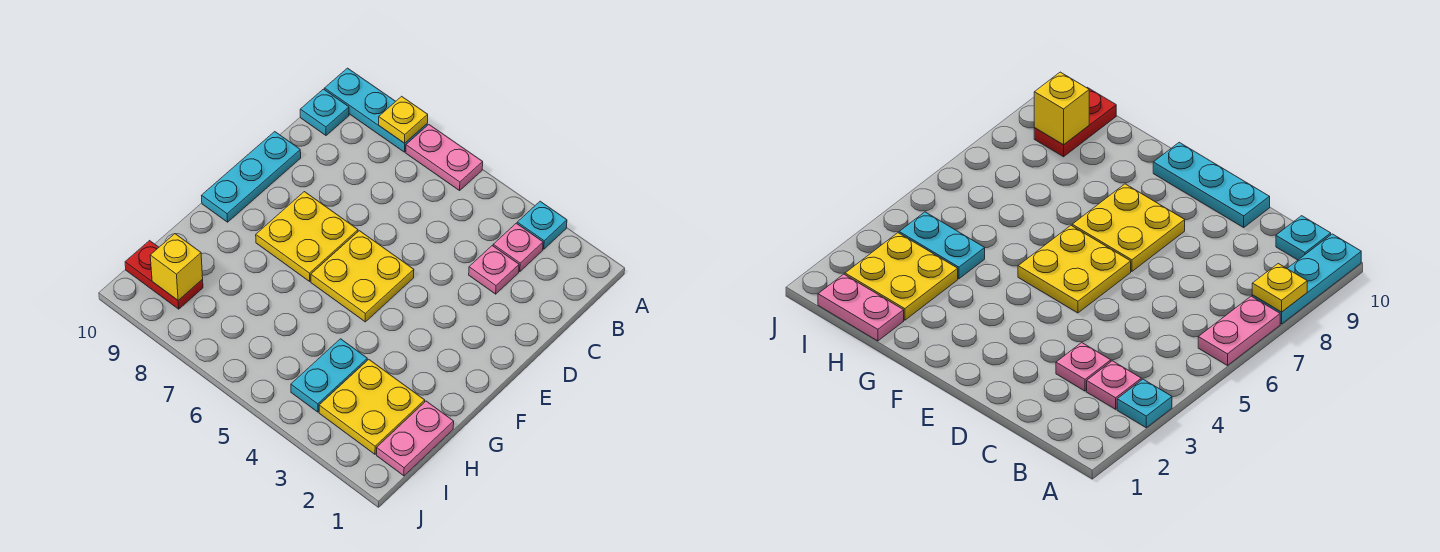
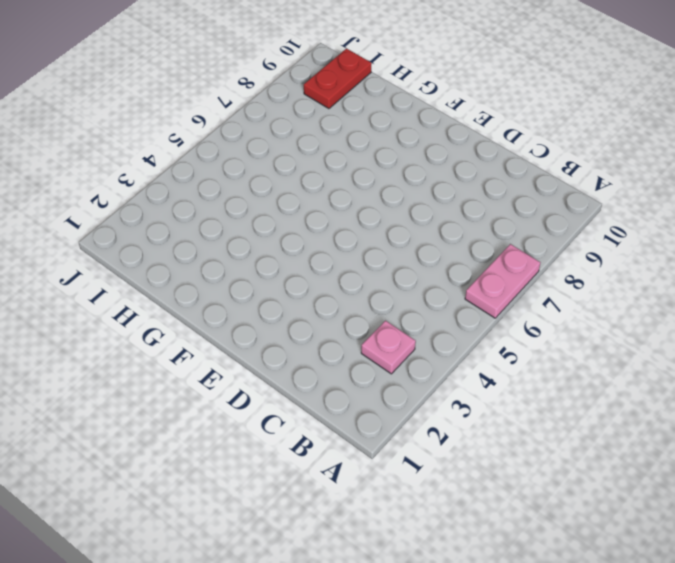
none -> cyan plate A3 level 1
none -> cyan plate A8:A10 level 1
none -> cyan plate B10 level 1

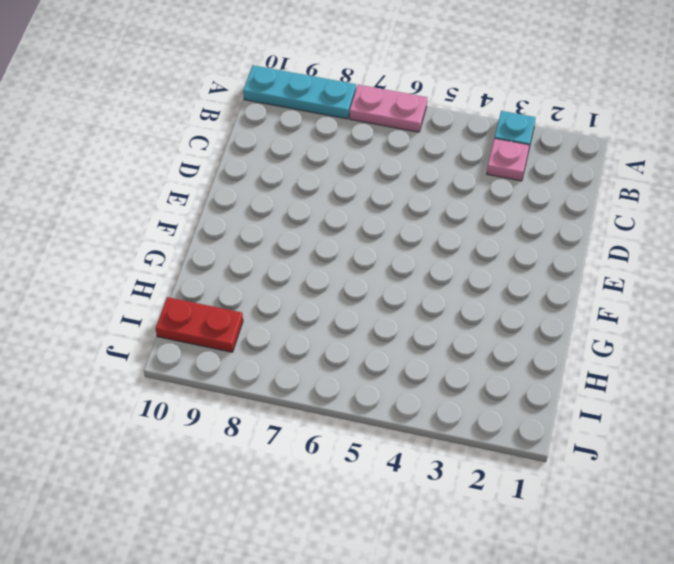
none -> cyan plate B10 level 1
none -> pink plate C3 level 1
none -> cyan plate D10:F10 level 1

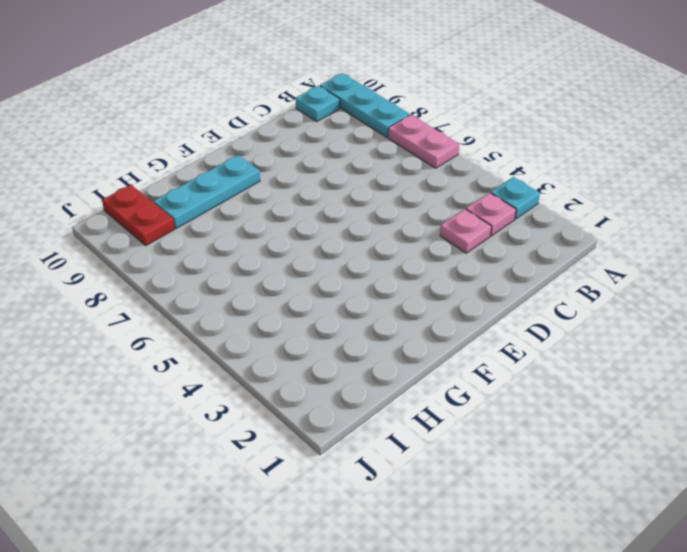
cyan plate F9:H9 level 1 -> cyan plate D10:F10 level 1
none -> yellow plate E5:F6 level 1
none -> yellow plate E7:F8 level 1
none -> pink plate H1:I1 level 1

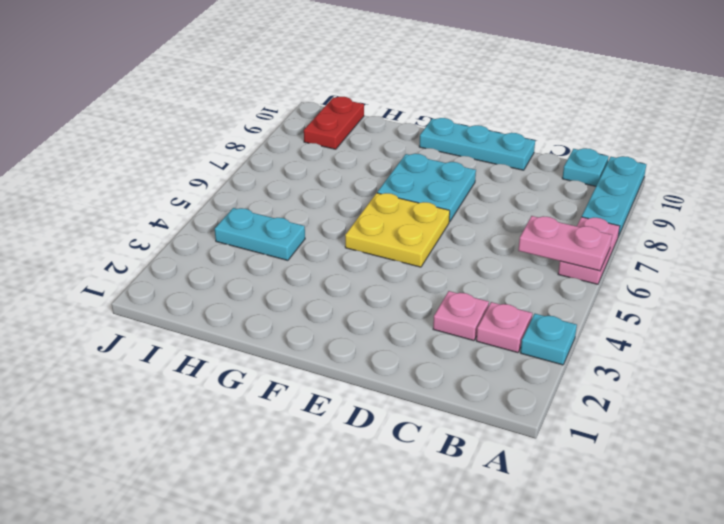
pink plate A6:B6 level 2 -> pink plate H1:I1 level 1
cyan plate E7:F8 level 1 -> yellow plate E7:F8 level 1
none -> yellow plate H2:I3 level 1
none -> yellow plate A8 level 2
none -> yellow brick I9 level 2

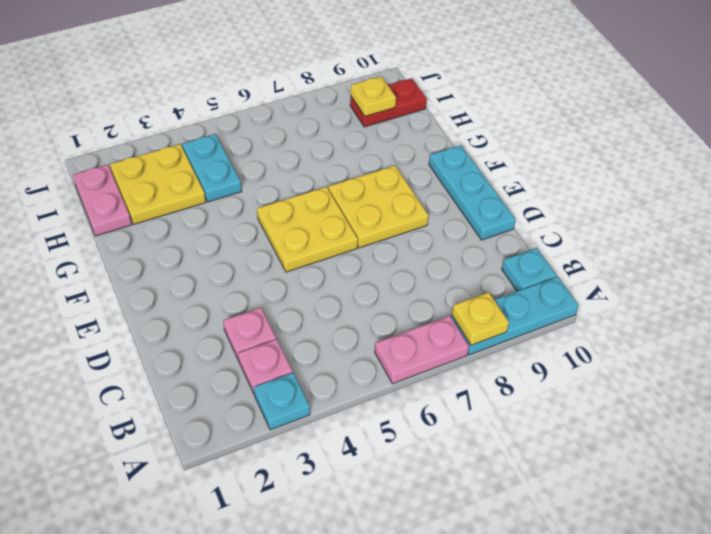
yellow plate I9 level 2 -> yellow brick I9 level 2

